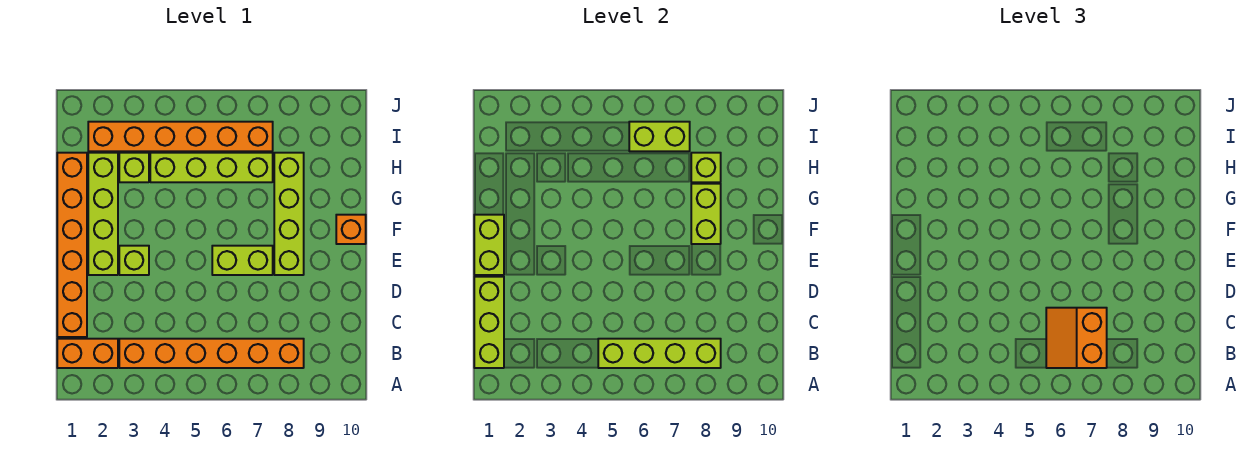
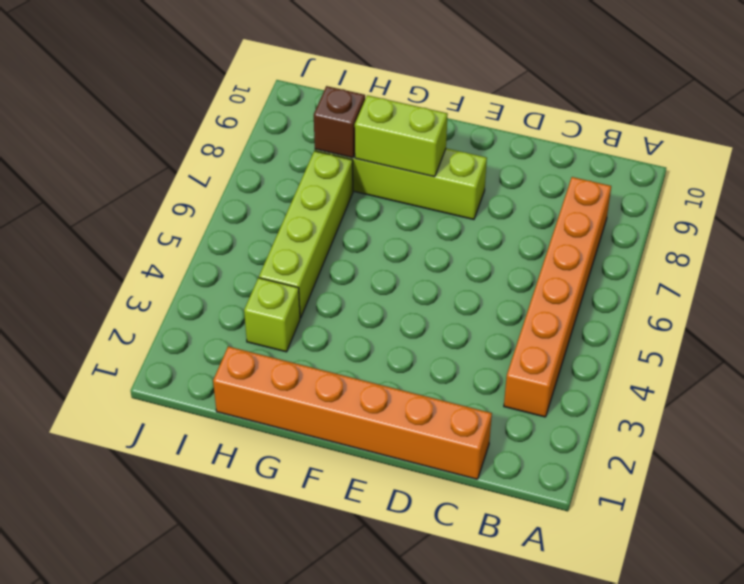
brown brick H8 level 2 -> lime brick H8 level 2
none -> orange brick B1:B2 level 1
none -> lime brick E2:H2 level 1
none -> lime brick E3 level 1

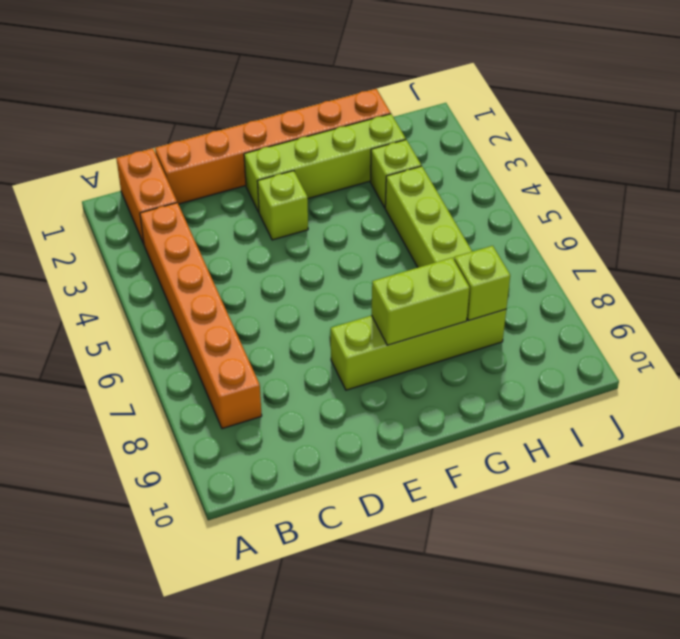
none -> lime brick E6:E7 level 1
none -> orange brick F10 level 1
none -> orange brick I2:I7 level 1

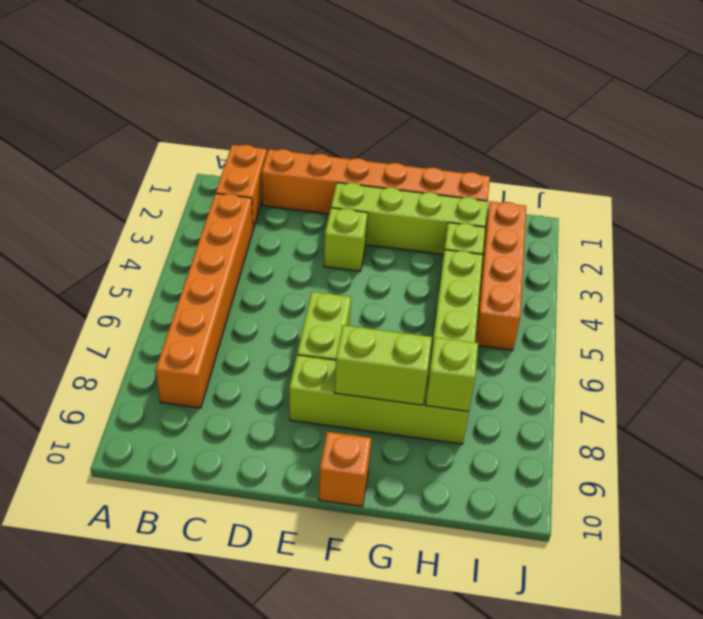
orange brick I2:I5 level 1 -> orange brick I2:I7 level 1
none -> lime brick B1:D1 level 2
none -> lime brick B5:B8 level 2
none -> lime brick E1:F1 level 2

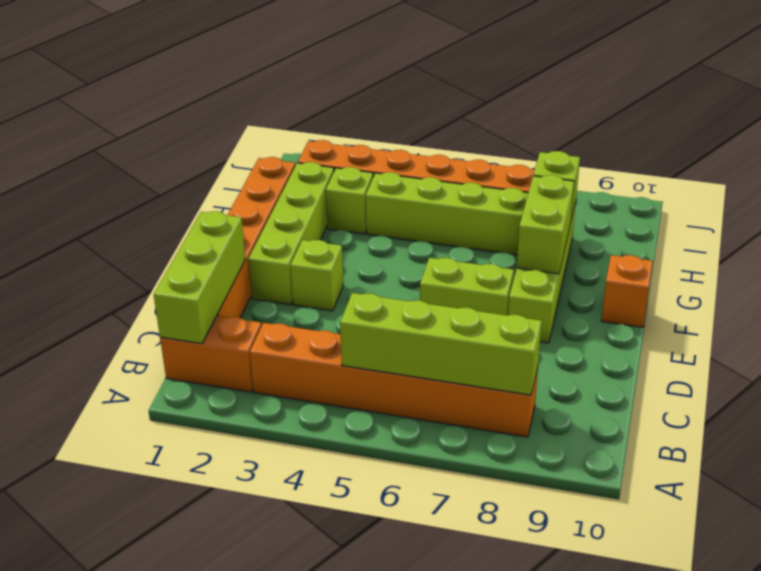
none -> lime brick E1:F1 level 2
none -> lime brick I6:I7 level 2
none -> orange slope B6:C7 level 3 top 7

